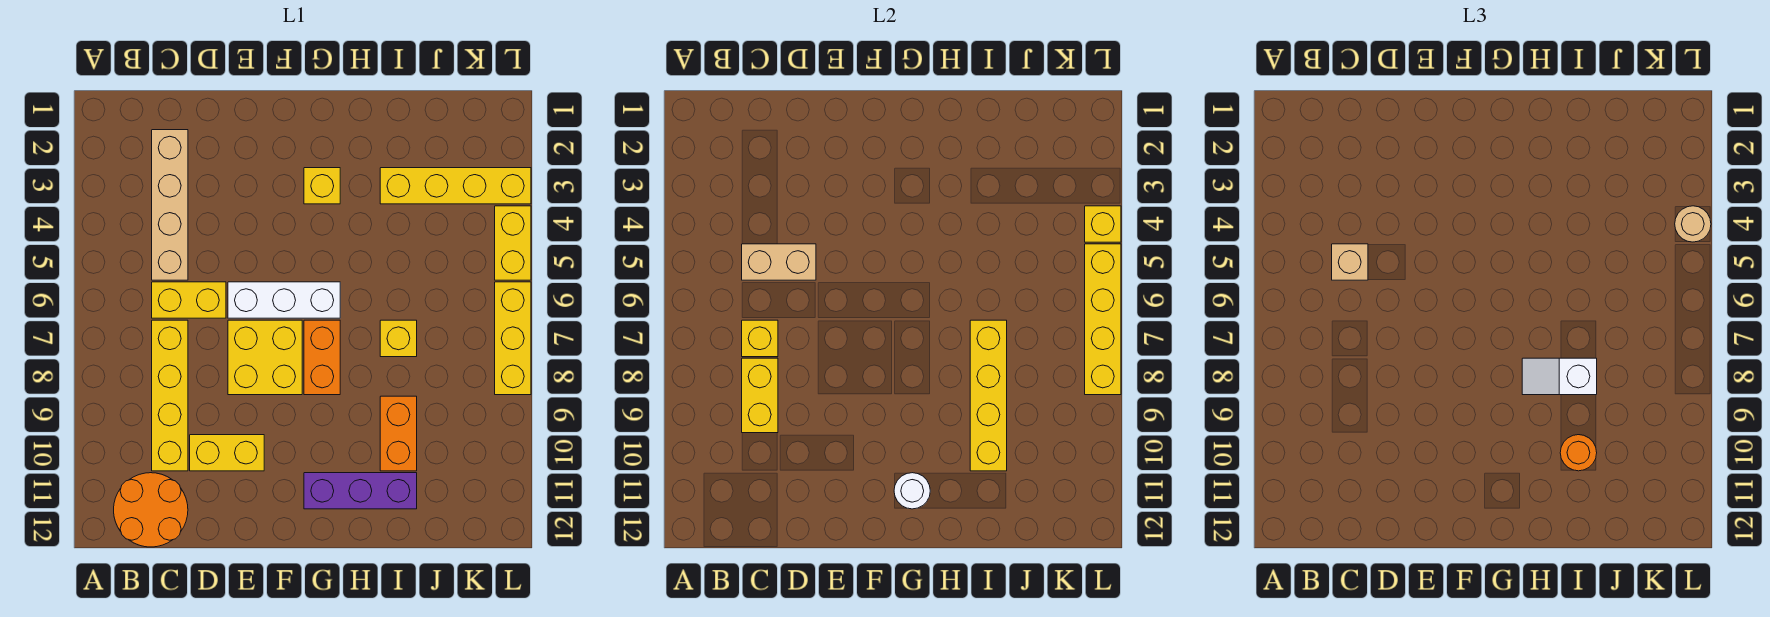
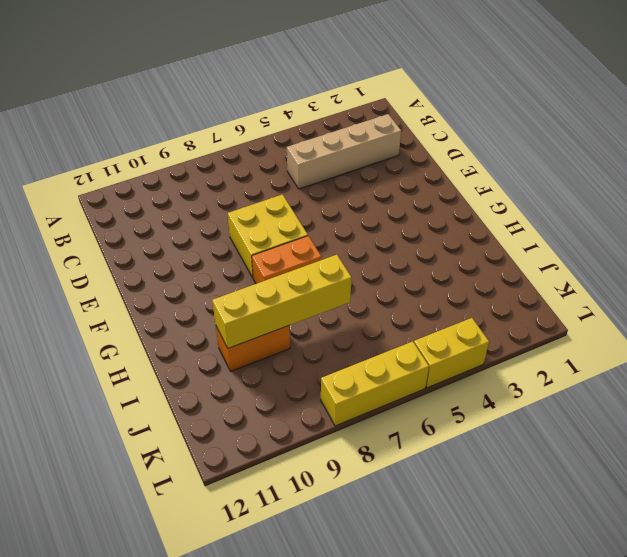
none -> orange round brick B11:C12 level 1
none -> yellow brick C6:D6 level 1
none -> yellow brick C7:C10 level 1

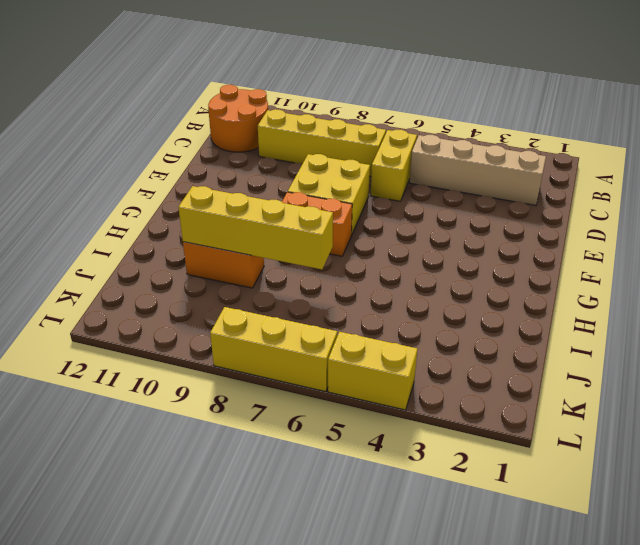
none -> yellow brick D10:E10 level 1
none -> white brick E6:G6 level 1
none -> yellow brick G3 level 1

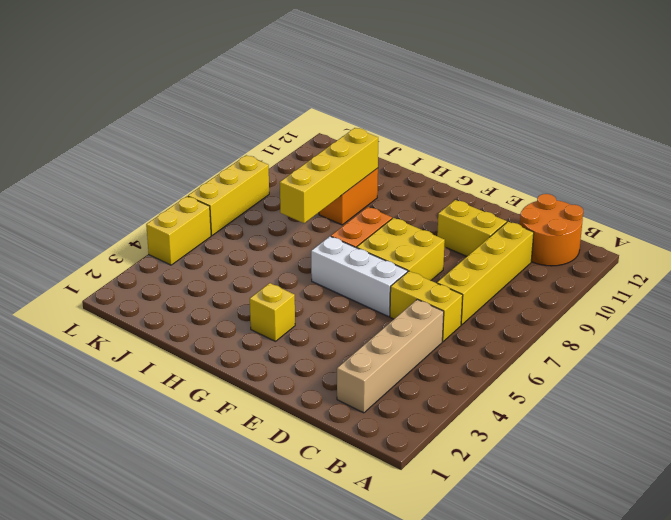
none -> purple brick G11:I11 level 1
none -> yellow brick I3:L3 level 1
none -> yellow brick I7 level 1

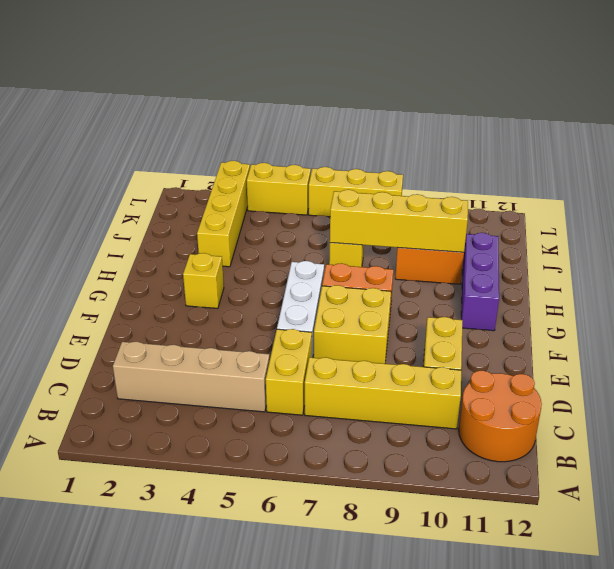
none -> tan brick C5:D5 level 2
none -> yellow brick C7 level 2
none -> yellow brick C8:C9 level 2

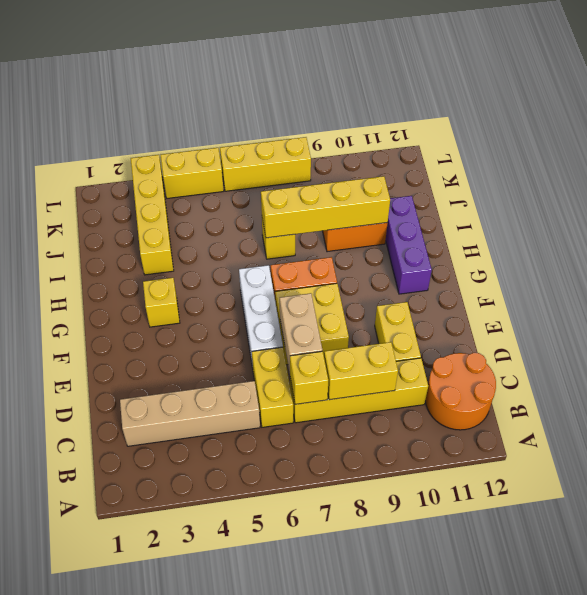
tan brick D7:E7 level 2 -> tan brick C5:D5 level 2
none -> white round brick G11 level 2
none -> yellow brick L4 level 2
none -> yellow brick L5:L8 level 2

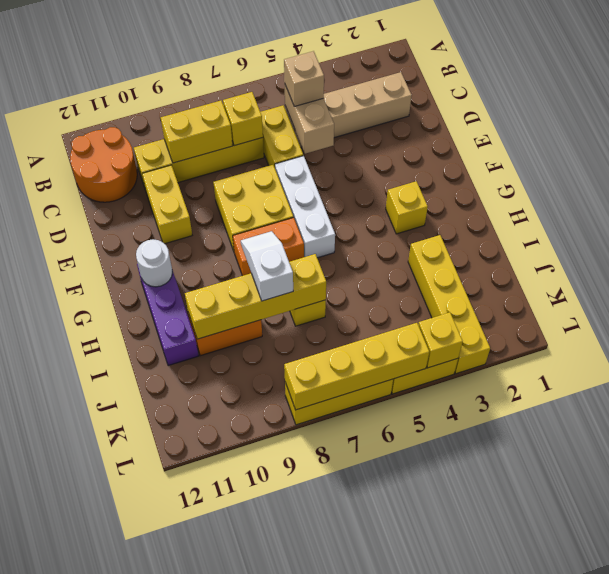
none -> orange round brick I10 level 3
none -> tan round brick L4 level 3

